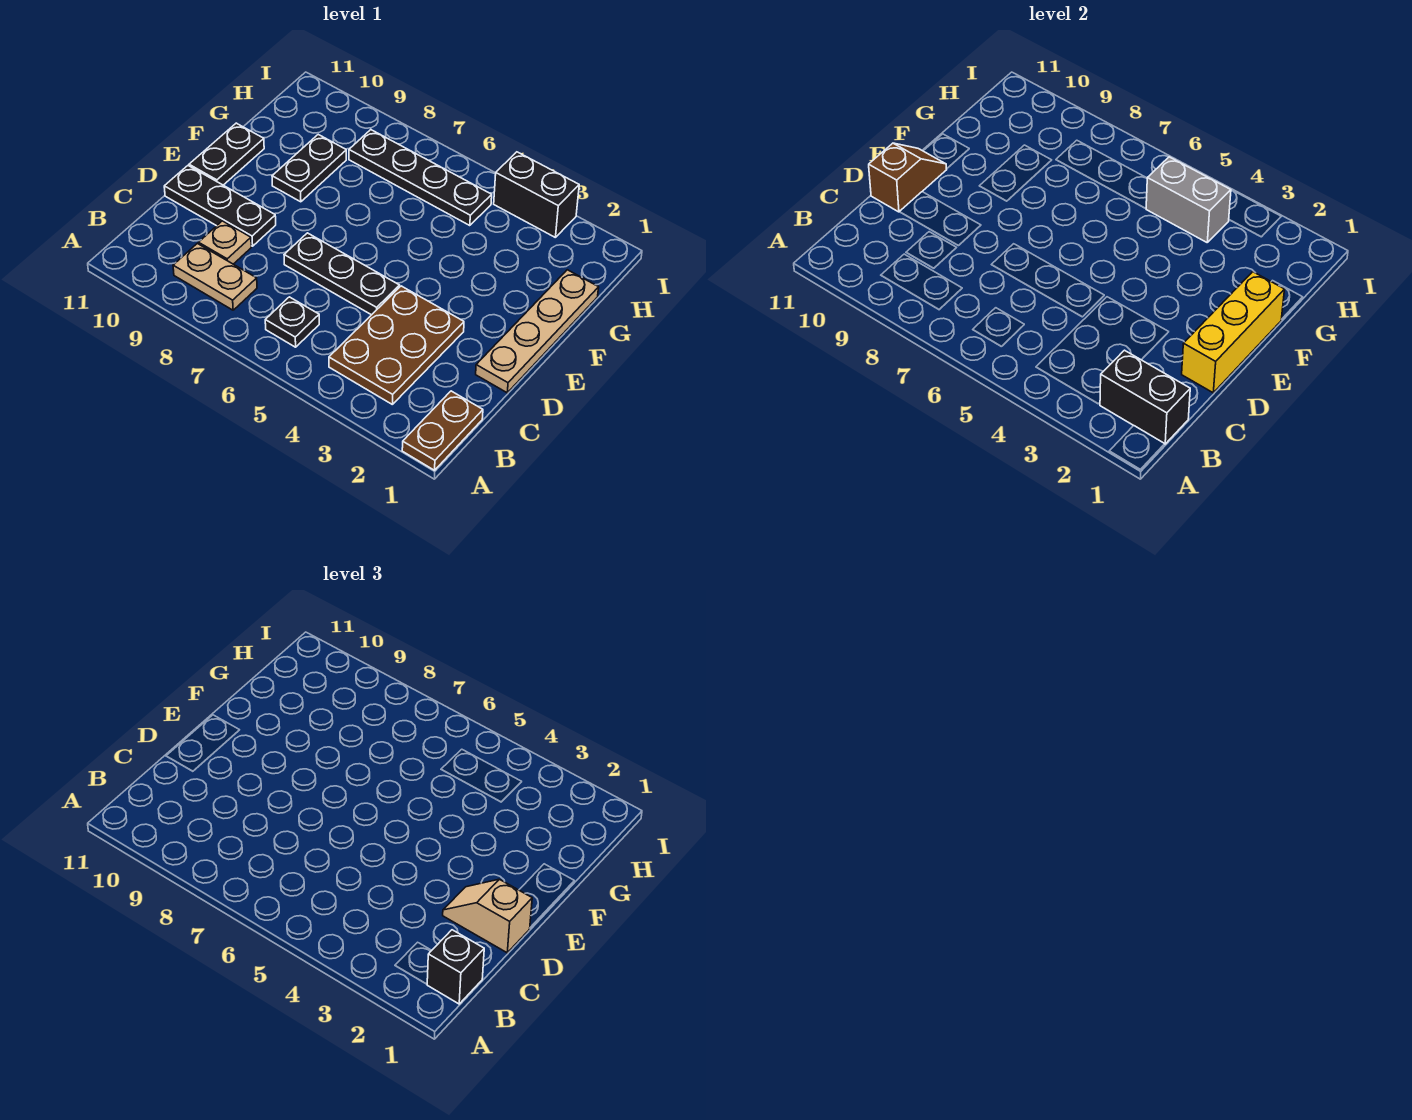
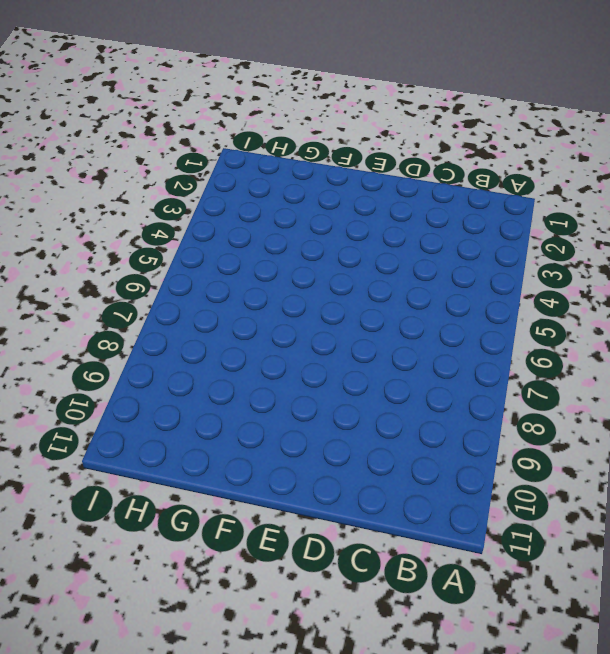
none -> brown plate A1:B1 level 1
none -> brown plate B3:D4 level 1
none -> black plate B6 level 1

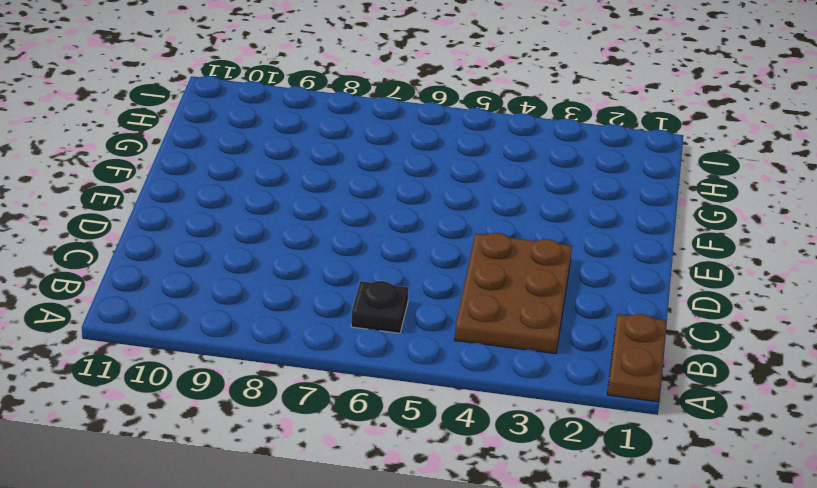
none -> tan plate B8:B9 level 1
none -> tan plate C9 level 1
none -> tan plate D1:G1 level 1

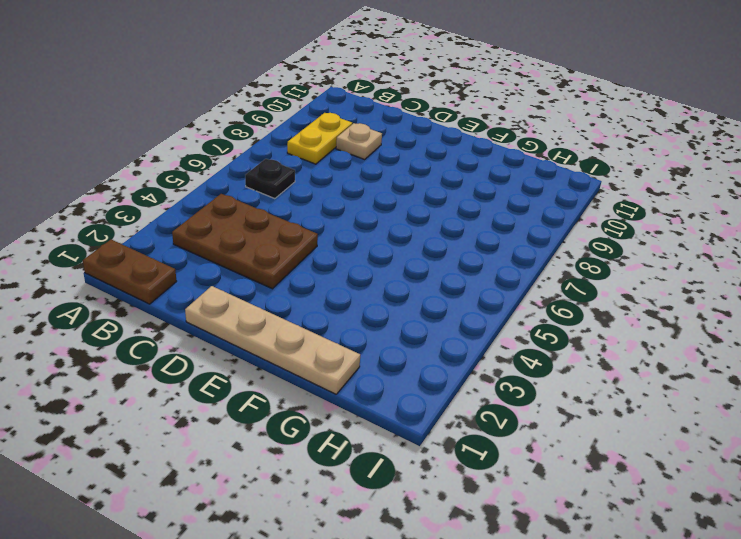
yellow plate B8:B9 level 1 -> tan plate B8:B9 level 1
none -> black plate D5:D7 level 1
none -> black plate D9:D11 level 1
none -> black plate E11:F11 level 1

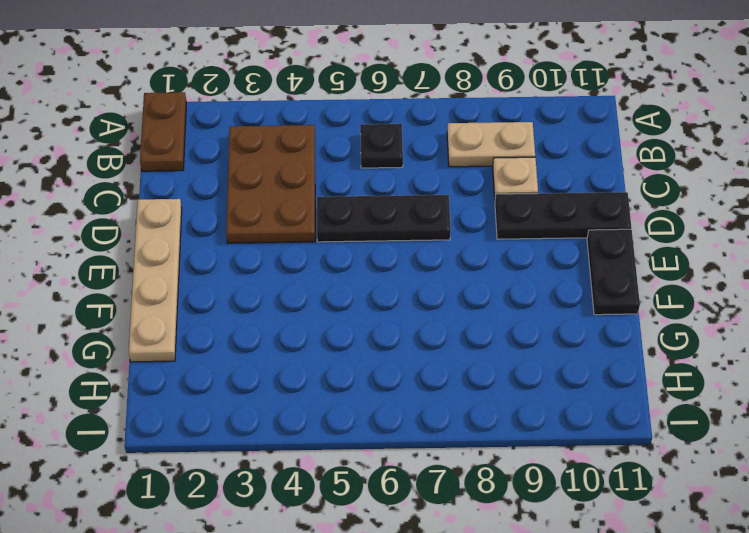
none -> black plate F9:G9 level 1
none -> black plate H5:H8 level 1
none -> black brick I3:I4 level 1

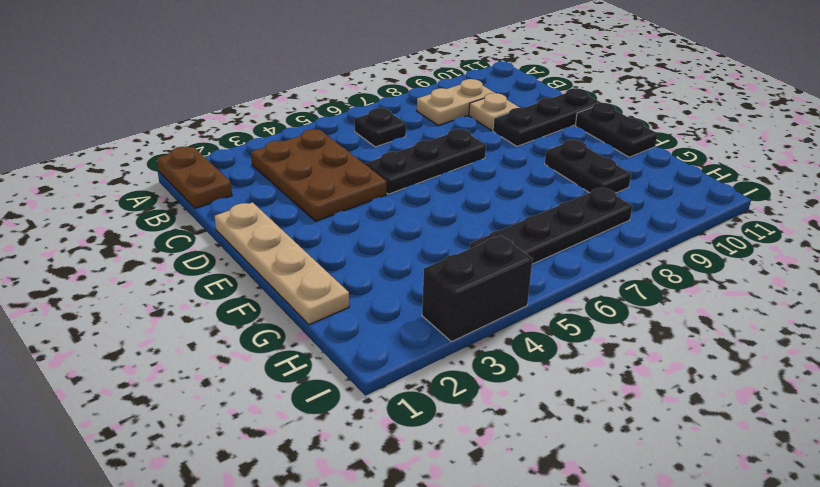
none -> black brick B1:B2 level 2
none -> yellow brick D1:F1 level 2
none -> brown slope D11:E11 level 2 top D

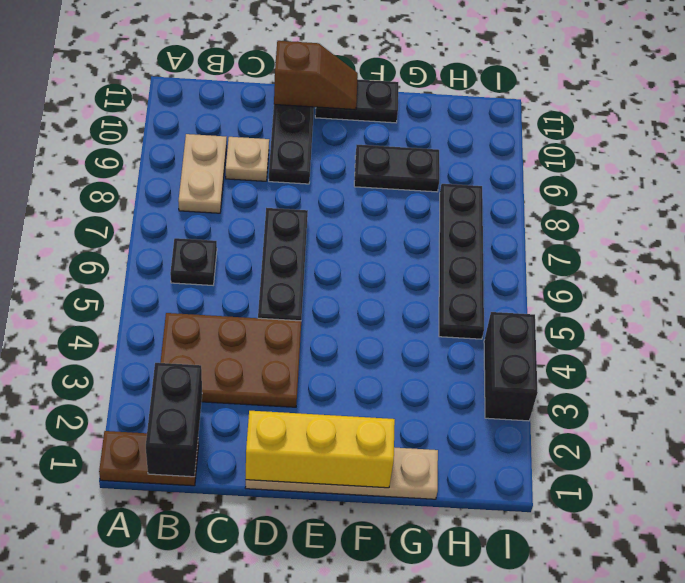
none -> grey brick H4:H5 level 2
none -> black brick B1 level 3
none -> tan slope D1:D2 level 3 top 1

